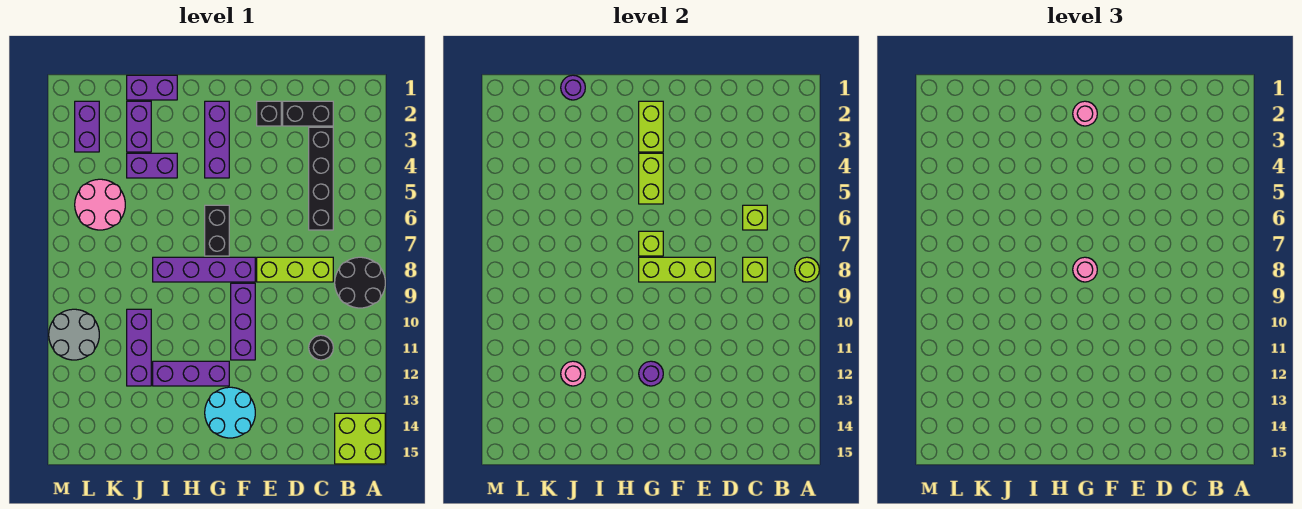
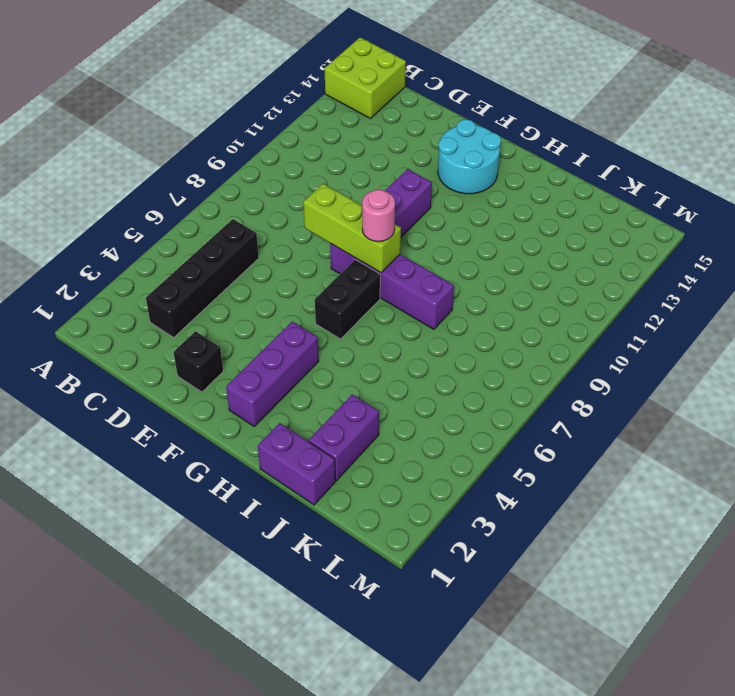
none -> black round brick A8:B9 level 1
none -> black brick C2:D2 level 1
none -> lime brick C8:E8 level 1
none -> black round brick C11 level 1

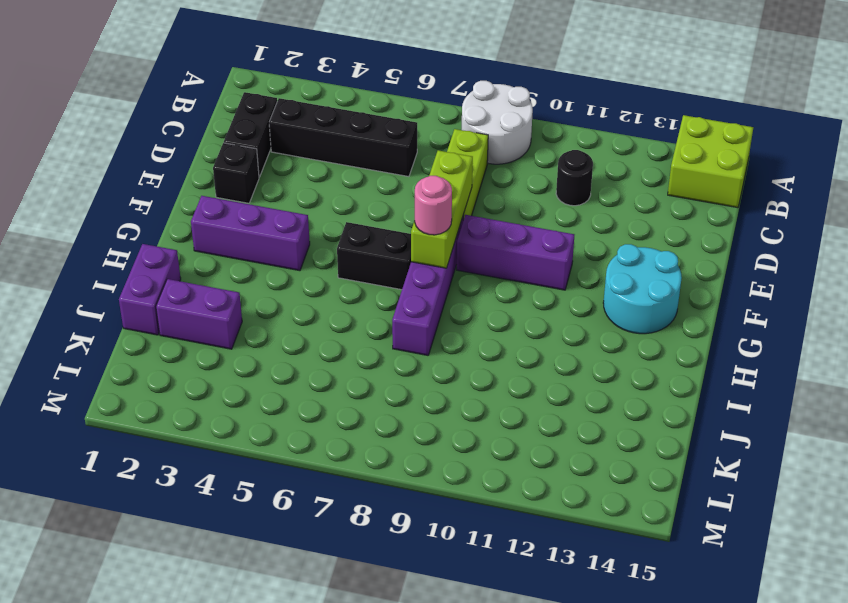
white round brick A8:B9 level 1 -> black round brick A8:B9 level 1
none -> purple brick G12:I12 level 1
none -> purple brick I4:J4 level 1
none -> purple brick J10:J12 level 1
none -> pink round brick K5:L6 level 1

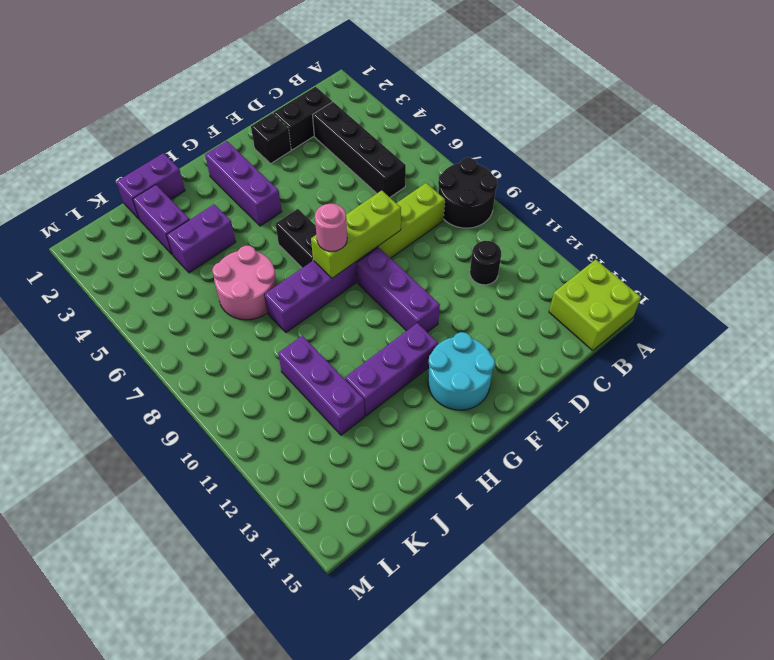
pink round brick I6:J7 level 1 -> pink round brick K5:L6 level 1
none -> purple brick L2:L3 level 1
none -> grey round brick L10:M11 level 1
none -> lime round brick A8 level 2
none -> lime brick C6 level 2

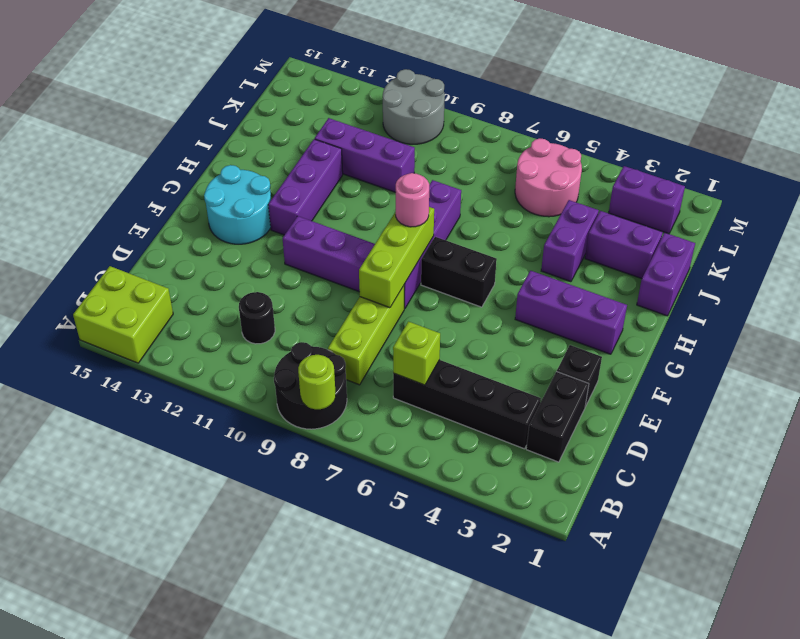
none -> lime brick C8 level 2
none -> lime brick G2:G3 level 2
none -> lime brick G4:G5 level 2
none -> lime brick G7 level 2

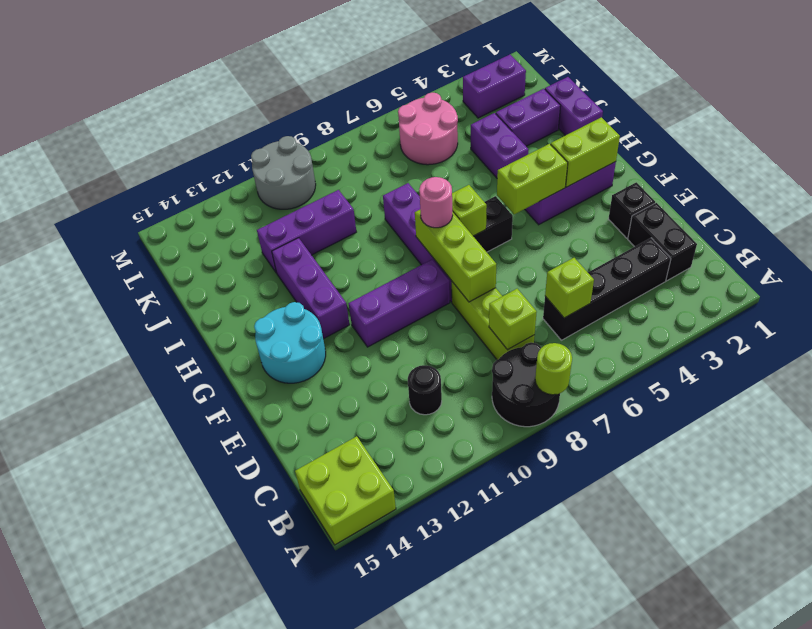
none -> purple round brick G12 level 2
none -> purple round brick J1 level 2
none -> pink round brick J12 level 2
none -> pink round brick G2 level 3

